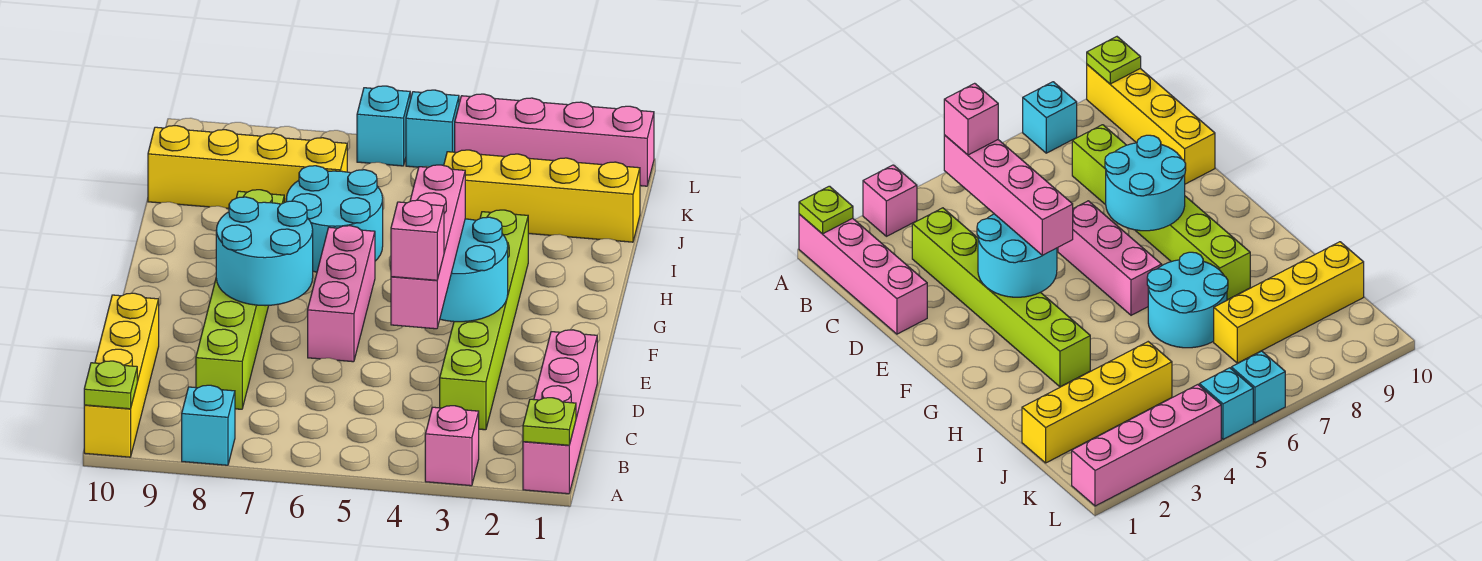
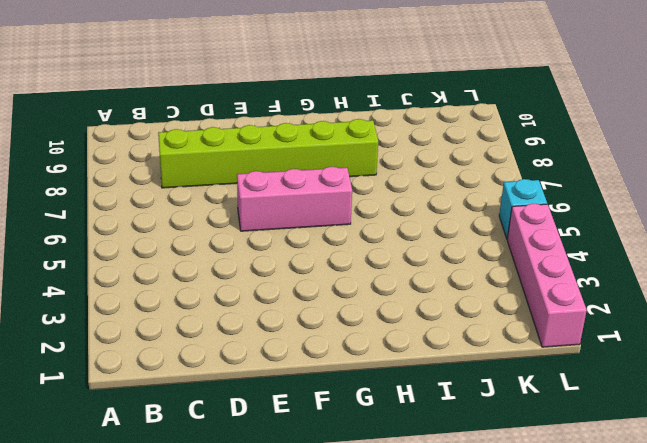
none -> pink brick A1:D1 level 1
none -> pink brick A3 level 1
none -> cyan brick A8 level 1

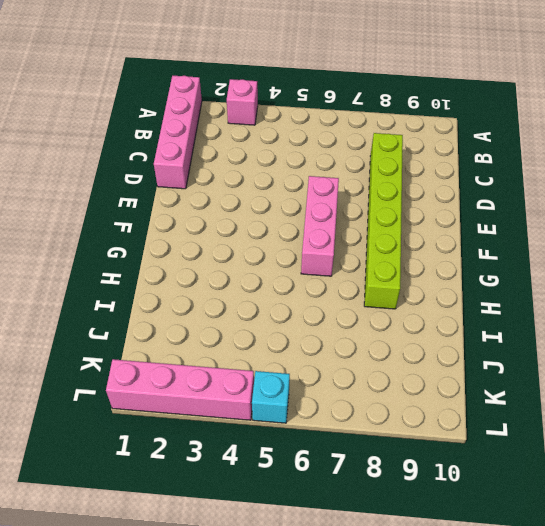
none -> cyan brick A8 level 1
none -> yellow brick A10:D10 level 1
none -> lime brick C3:H3 level 1

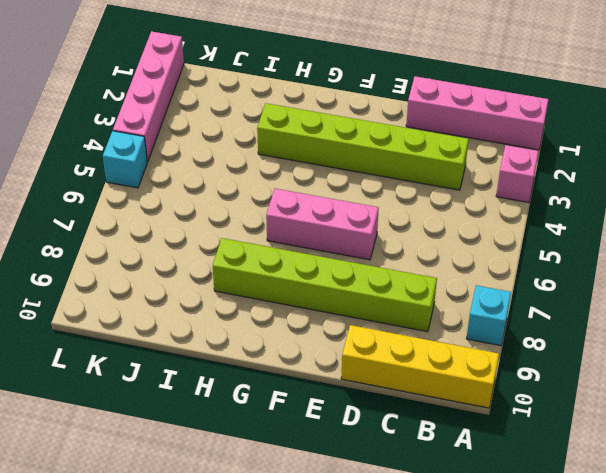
none -> cyan round brick H6:I7 level 1
none -> yellow brick J1:J4 level 1
none -> yellow brick J7:J10 level 1

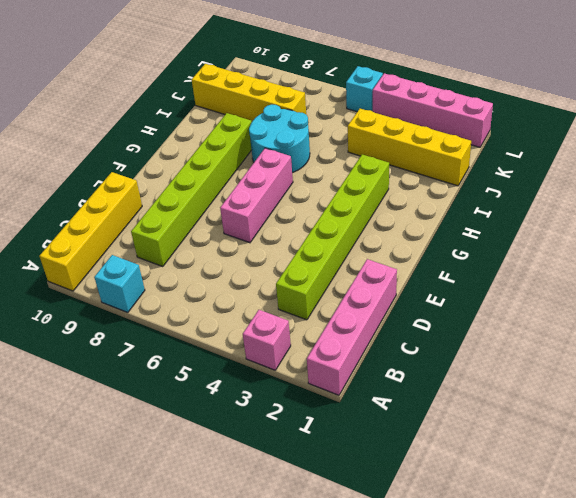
none -> cyan brick L6 level 1
none -> lime plate A1 level 2
none -> lime plate A10 level 2

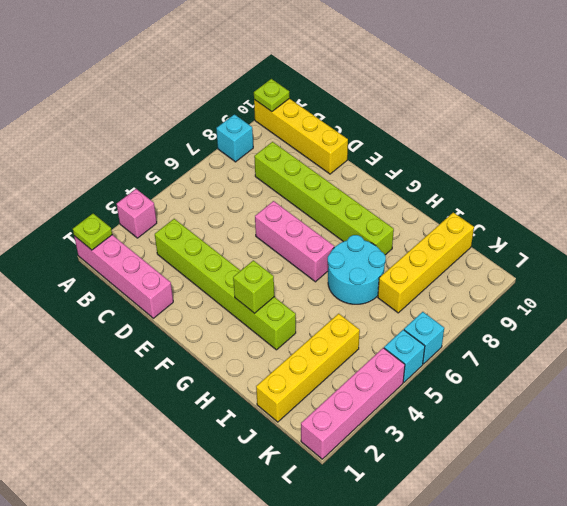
lime brick G3 level 2 -> none
none -> cyan round brick E3:F4 level 2
none -> cyan round brick E7:F8 level 2
none -> pink brick C4:F4 level 3

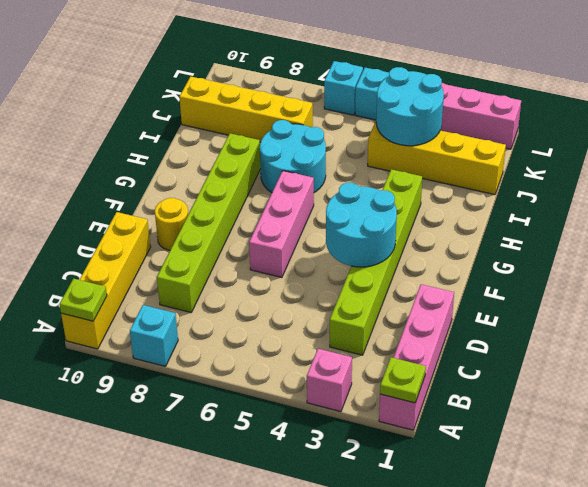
yellow round brick E9 level 1 -> none
cyan round brick J3:K4 level 2 -> cyan round brick E7:F8 level 2
none -> pink brick C4:F4 level 3
none -> pink brick C4 level 4

